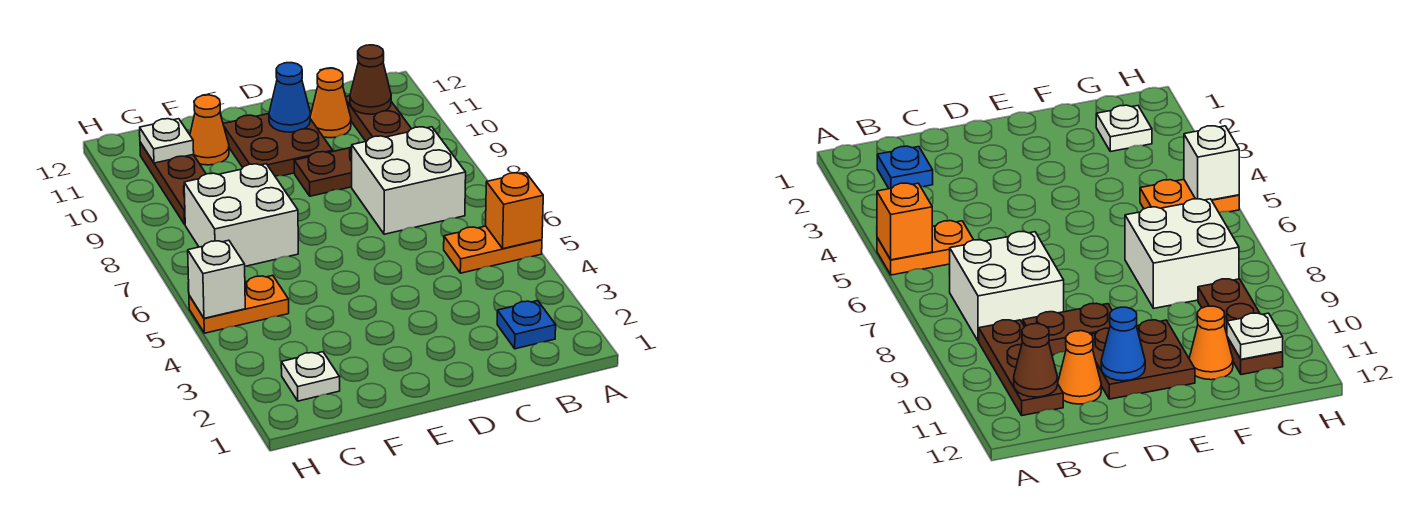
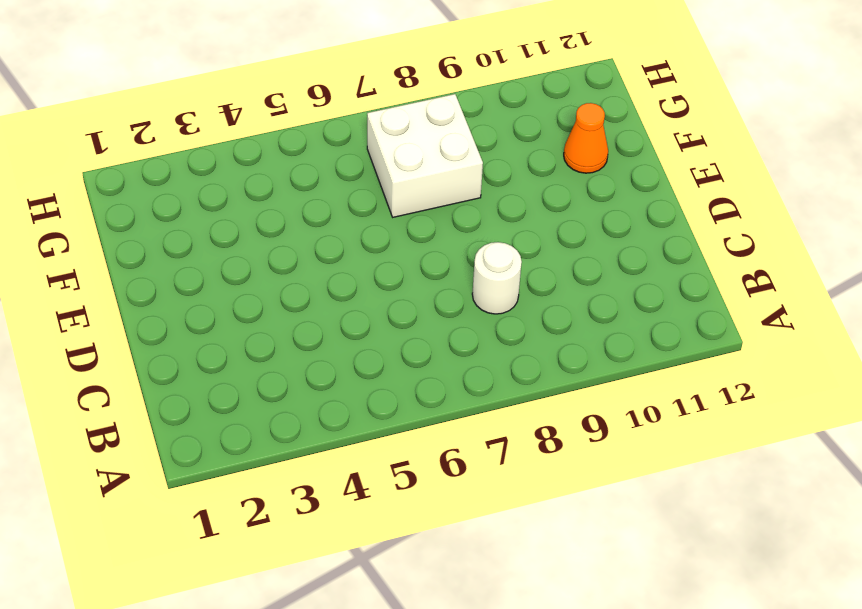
white round brick C8 level 1 -> white brick B7:C8 level 1
none -> orange plate A5:B5 level 1
none -> blue plate B2 level 1
none -> brown plate B9:B11 level 1

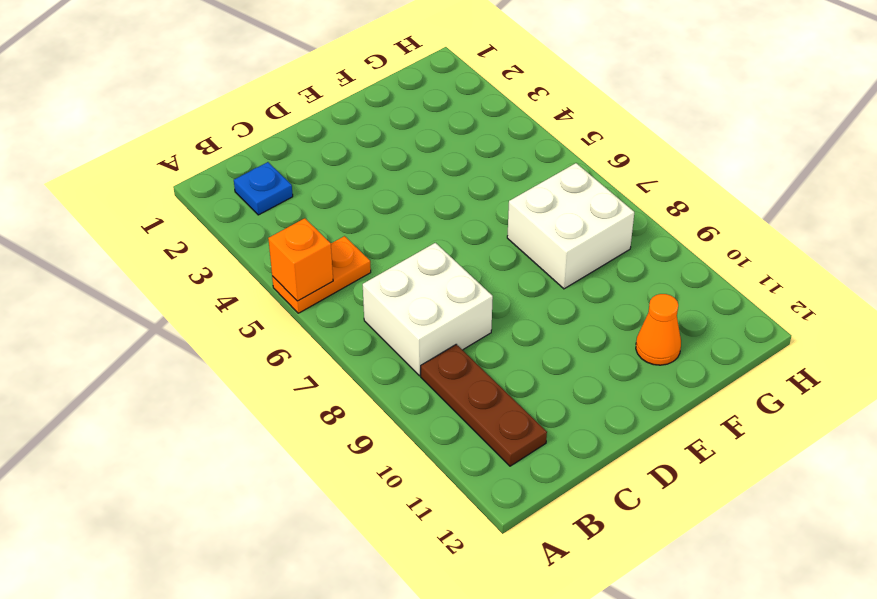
none -> brown plate C9:D9 level 1
none -> orange cone C11 level 1
none -> brown plate D10:E11 level 1

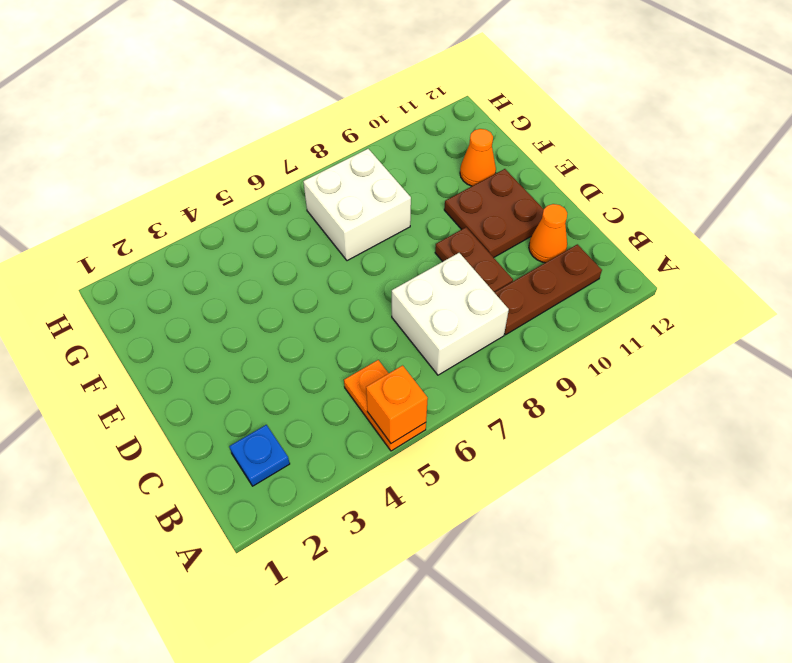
none -> white plate G2 level 1
none -> orange plate G5:H5 level 1
none -> brown plate G9:G11 level 1

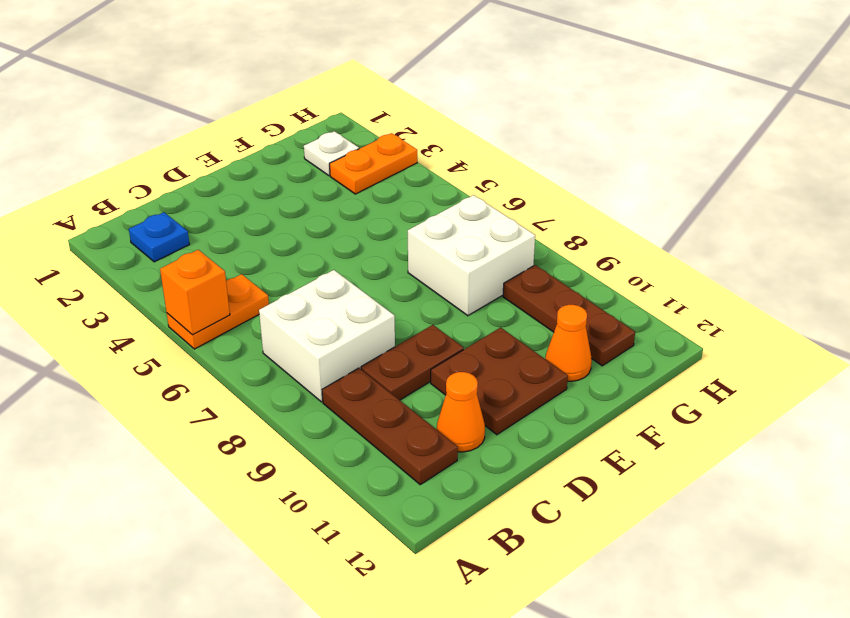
orange plate G3:H3 level 1 -> orange plate G5:H5 level 1
none -> brown cone B11 level 2
none -> blue cone D11 level 2
none -> white plate G11 level 2

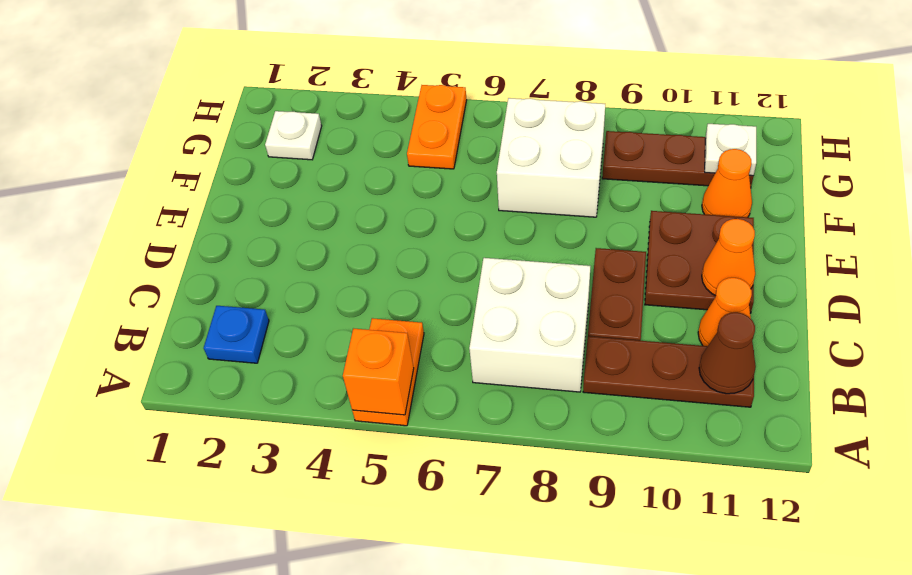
orange cone D11 level 2 -> blue cone D11 level 2
none -> white brick H5 level 2

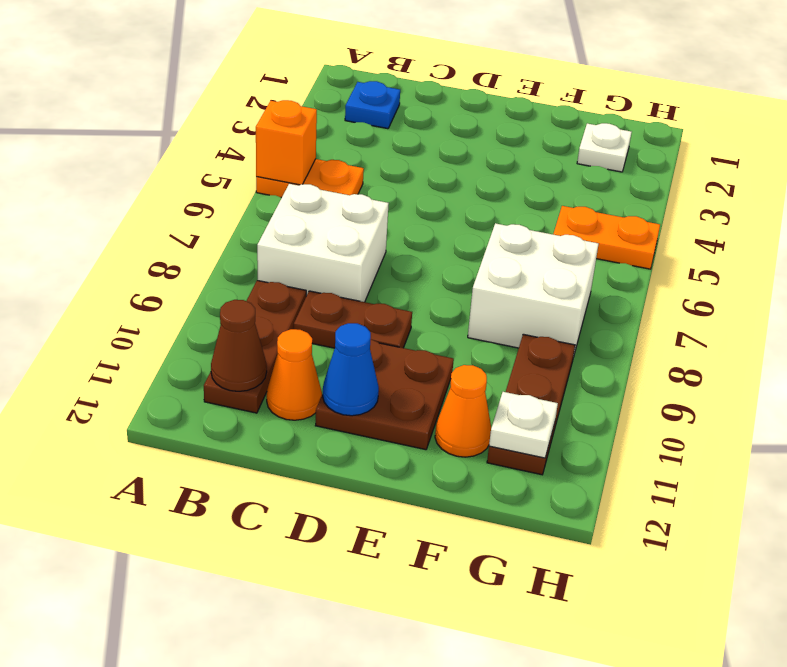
none -> white brick H5 level 2

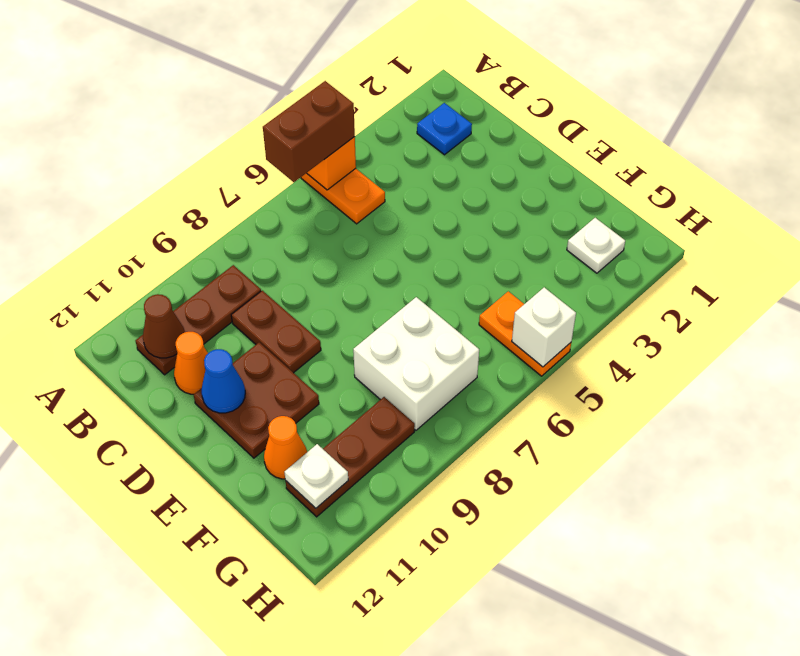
brown brick A5:A6 level 3 -> none
none -> white brick B7:C8 level 1

